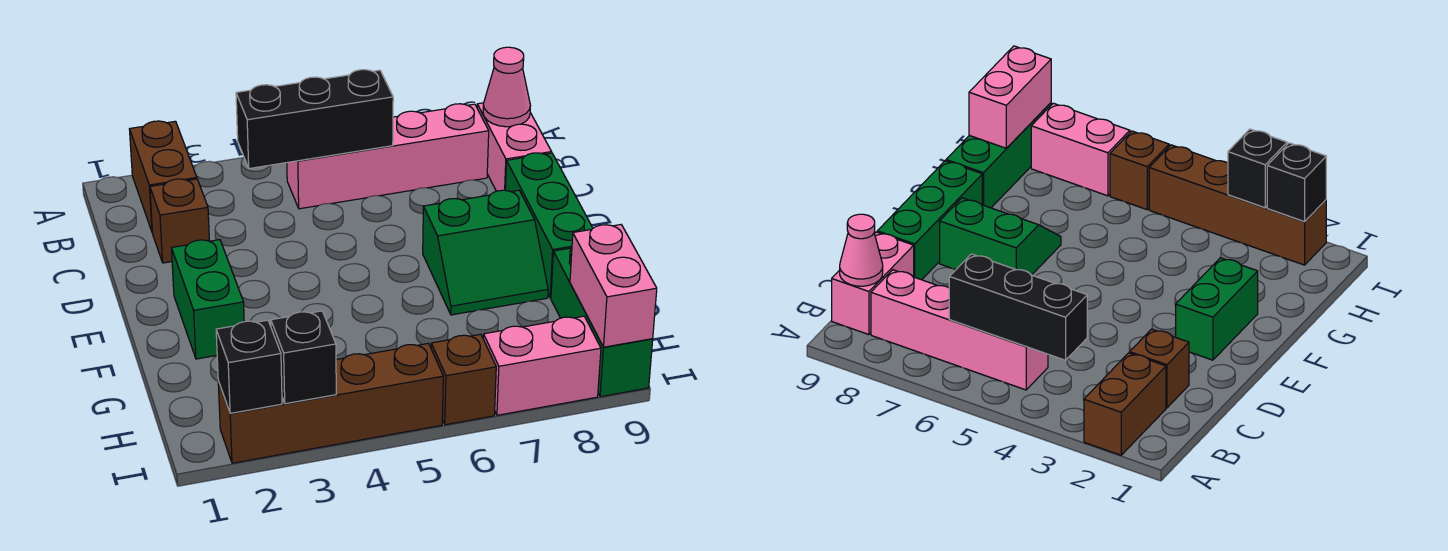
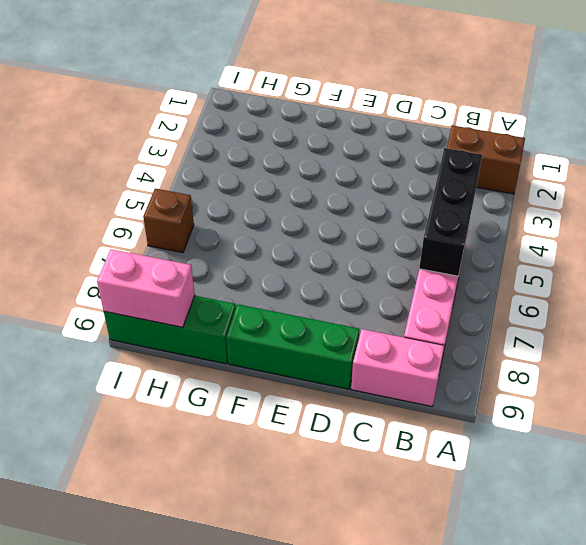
none -> brown brick C2 level 1
none -> green brick E2:F2 level 1
none -> green slope E7:F8 level 1 top E

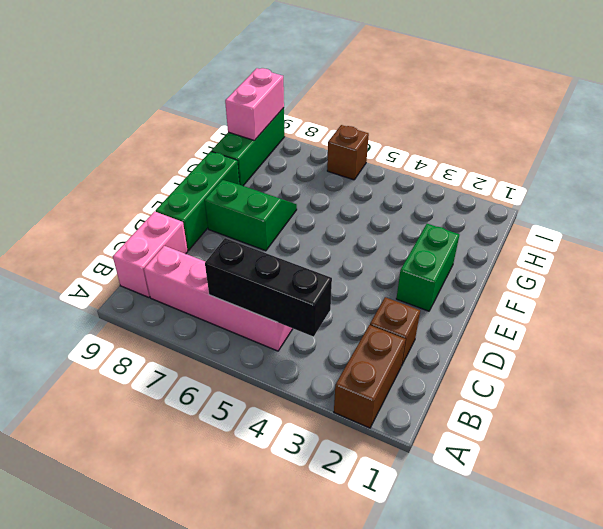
none -> brown brick I2:I5 level 1
none -> pink brick I7:I8 level 1
none -> pink cone B9 level 2

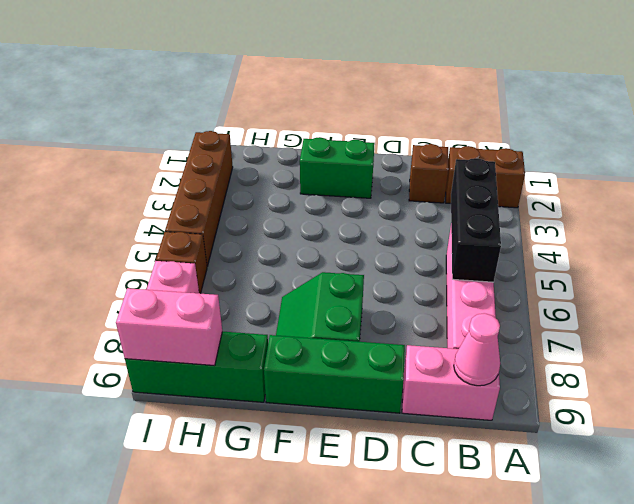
none -> black brick I2 level 2
none -> black brick I3 level 2

